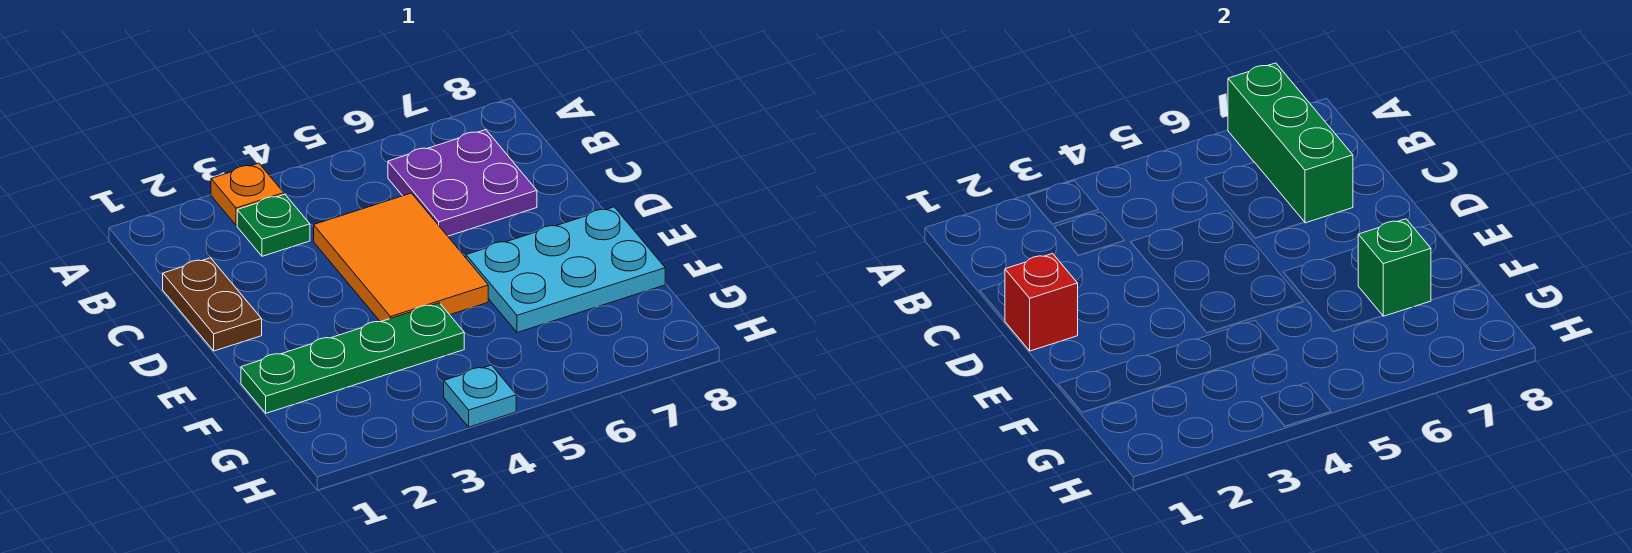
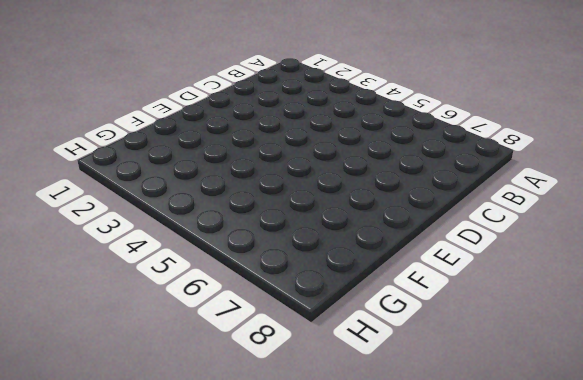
none -> orange plate A3 level 1
none -> green plate B3 level 1

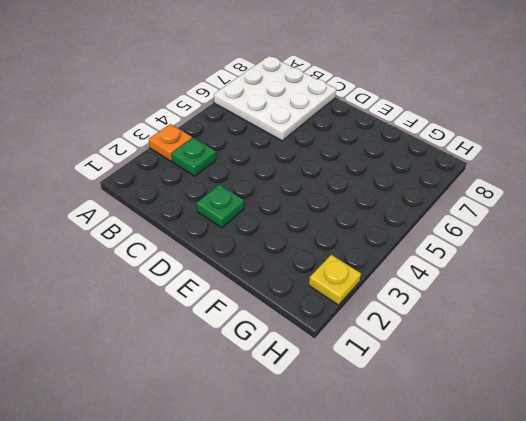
white plate A6:C8 level 1 -> purple plate B6:C7 level 1
green plate D2 level 1 -> none
yellow plate H2 level 1 -> none
none -> brown plate C1:D1 level 1
none -> orange tile C4:E5 level 1

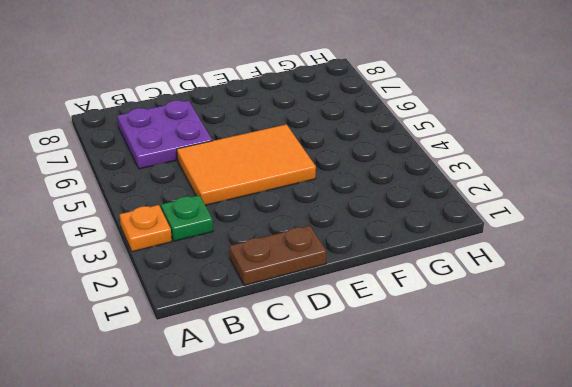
none -> cyan plate E6:F8 level 1
none -> green plate F1:F4 level 1

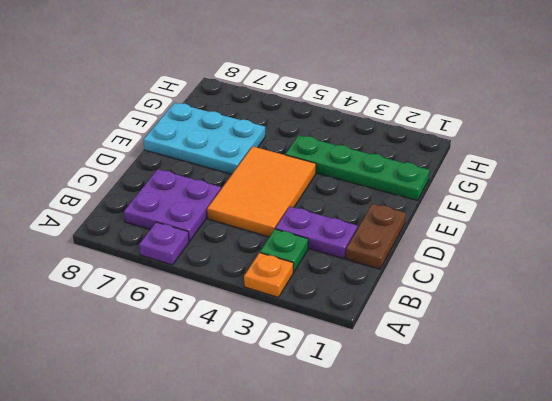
purple plate A6 level 1 -> none
purple plate C2:C3 level 1 -> none
none -> cyan plate H4 level 1
none -> green brick A7:C7 level 2

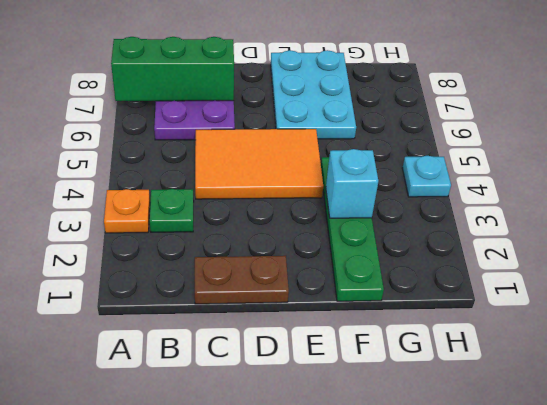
cyan brick F3 level 2 -> none
none -> red brick D1 level 2
none -> green brick F7 level 2

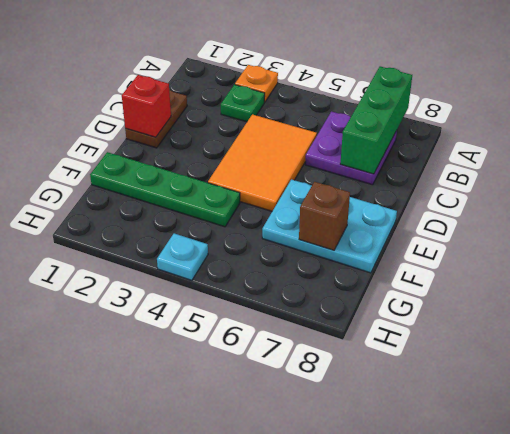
brown brick F7 level 2 -> green brick F7 level 2

